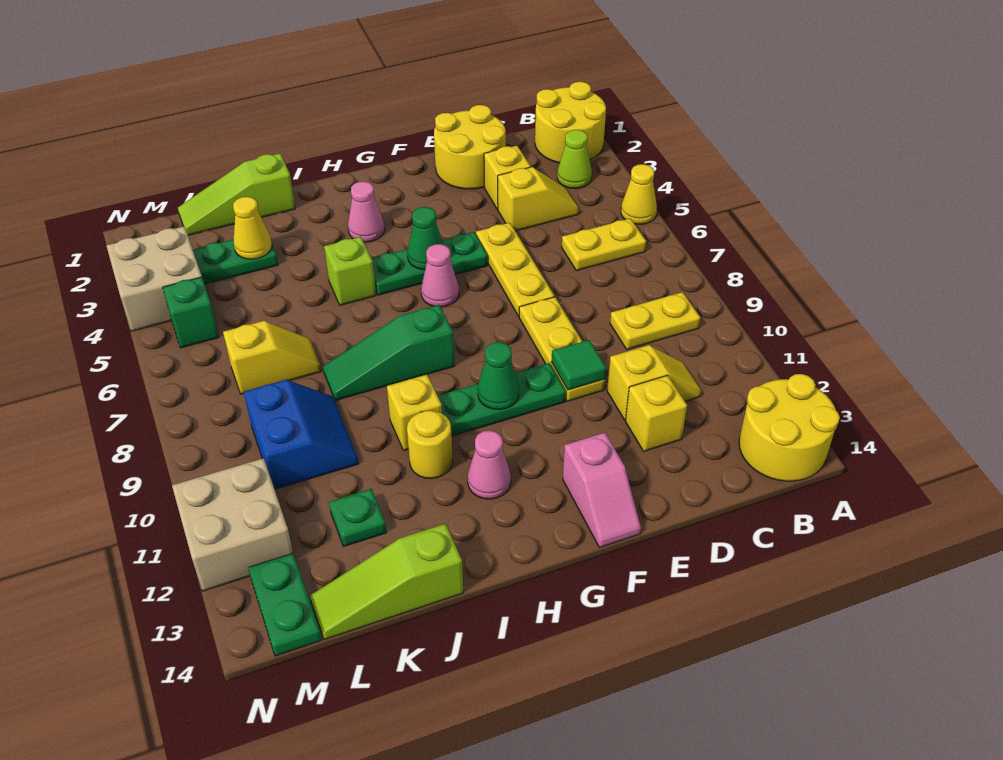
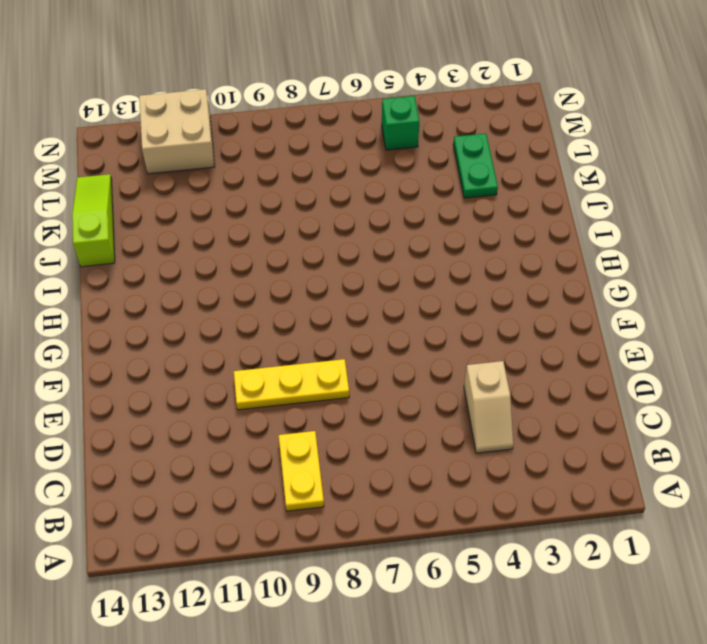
tan slope C4:D4 level 1 top D -> yellow slope C4:D4 level 1 top D
none -> yellow round brick A1:B2 level 1
none -> yellow cone A5 level 1
none -> yellow round brick A13:B14 level 1
none -> lime cone B3 level 1

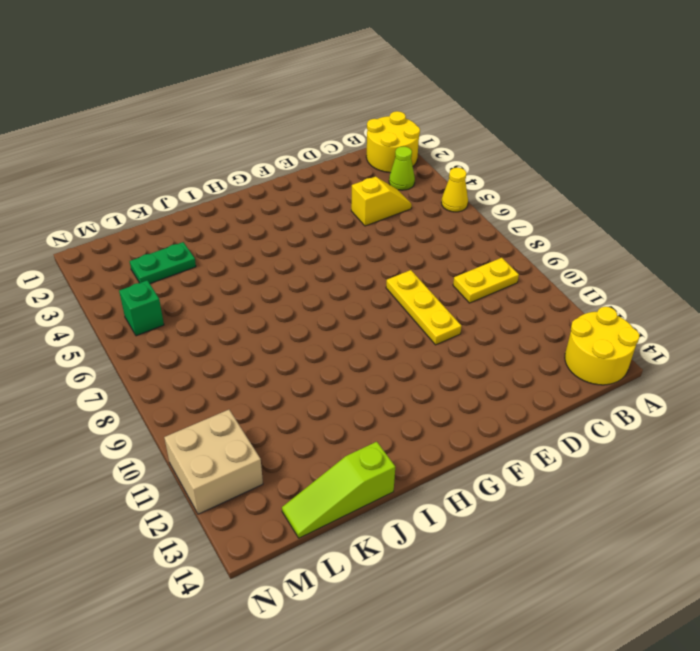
none -> yellow plate B6:C6 level 1
none -> yellow slope C11:D11 level 1 top D
none -> yellow round brick D1:E2 level 1
none -> yellow brick D3 level 1

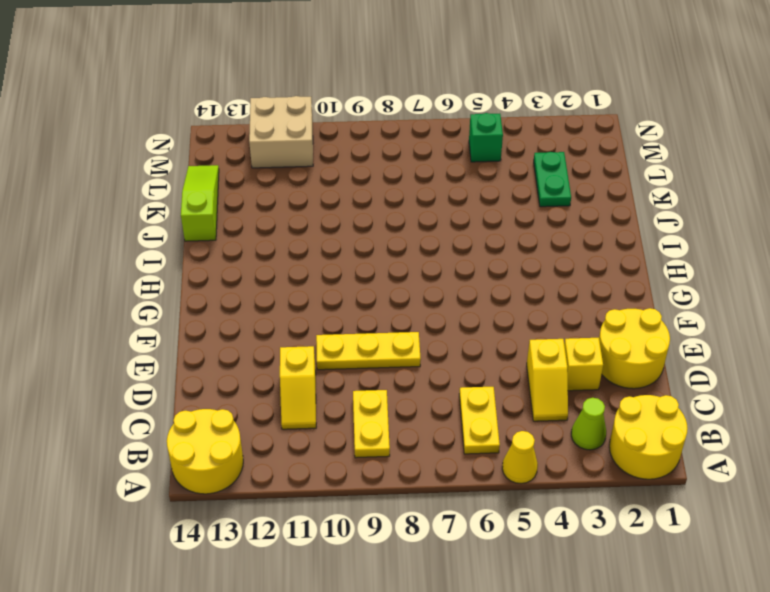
none -> yellow brick D12 level 1
none -> yellow plate E5:E7 level 1
none -> green plate F5:H5 level 1
none -> green plate F10:H10 level 1

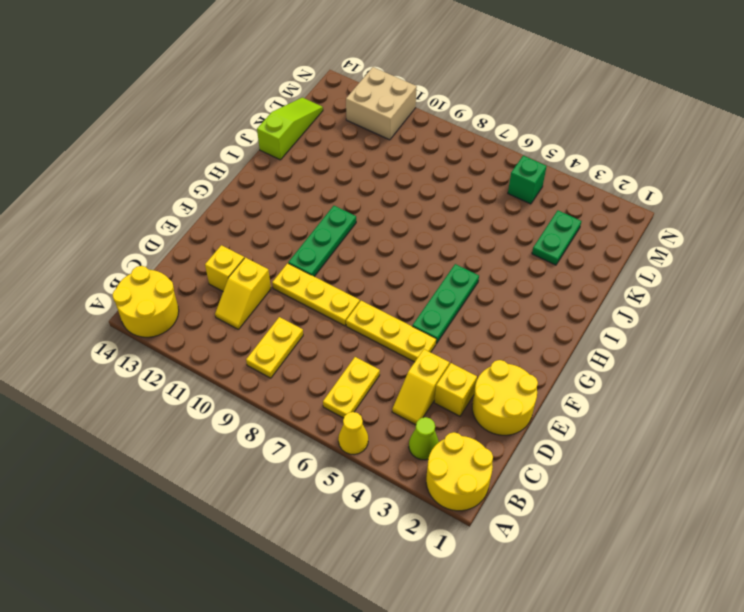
none -> pink slope F13:F14 level 1 top 13
none -> pink cone G6 level 1
none -> pink cone H3 level 1
none -> green slope H8:J8 level 1 top H

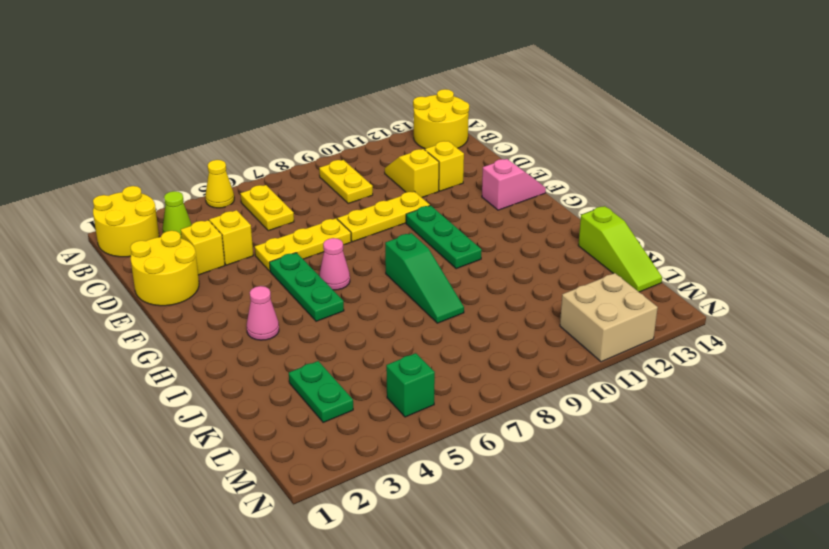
none -> pink cone H12 level 1
none -> lime brick I5 level 1
none -> yellow brick I10 level 1
none -> yellow round brick I11 level 1

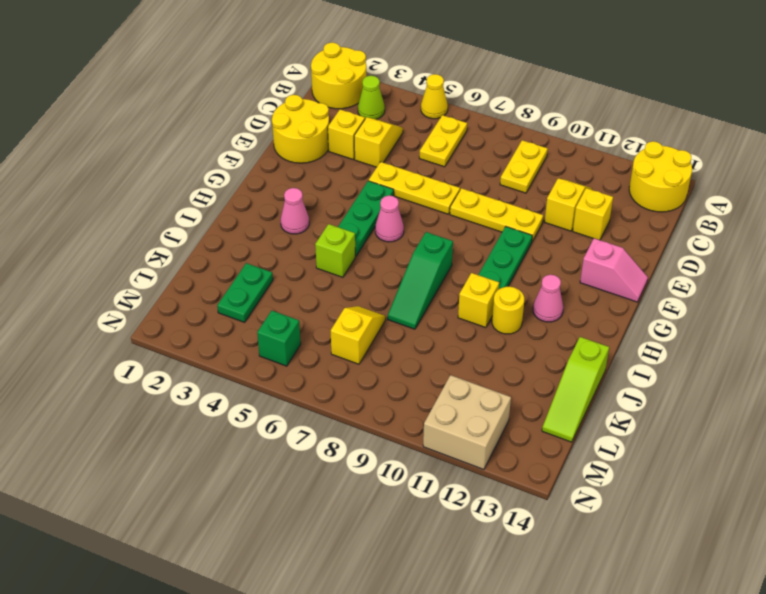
none -> lime slope J1:L1 level 1 top J
none -> blue slope K9:L10 level 1 top L
none -> green plate K12 level 1
none -> tan brick M3:N4 level 1

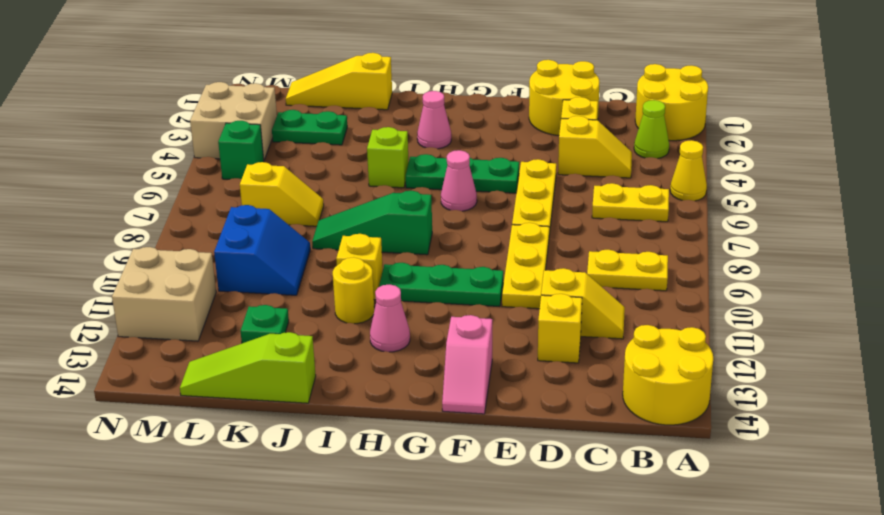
yellow slope J1:L1 level 1 top J -> lime slope J1:L1 level 1 top J
none -> green plate M13:M14 level 1
none -> green tile E10 level 2
none -> green cone G5 level 2
none -> green cone G10 level 2

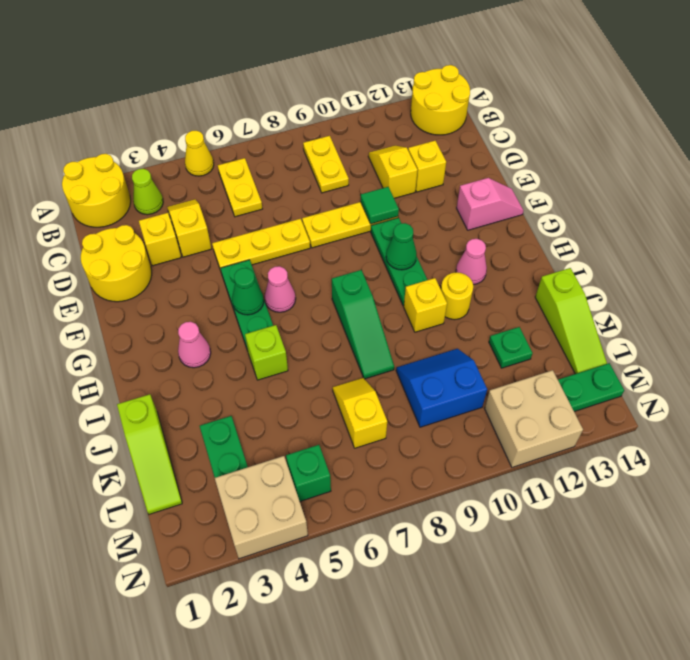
none -> yellow cone K3 level 2

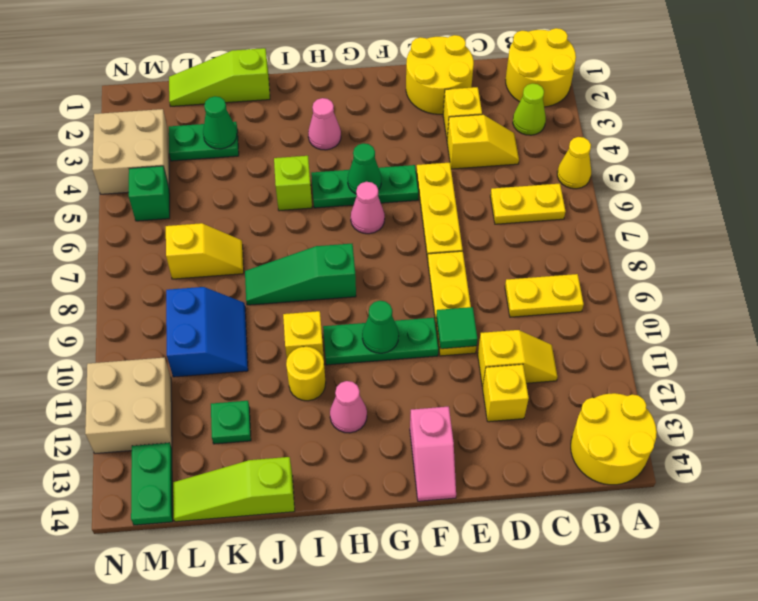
green cone K3 level 2 -> yellow cone K3 level 2

